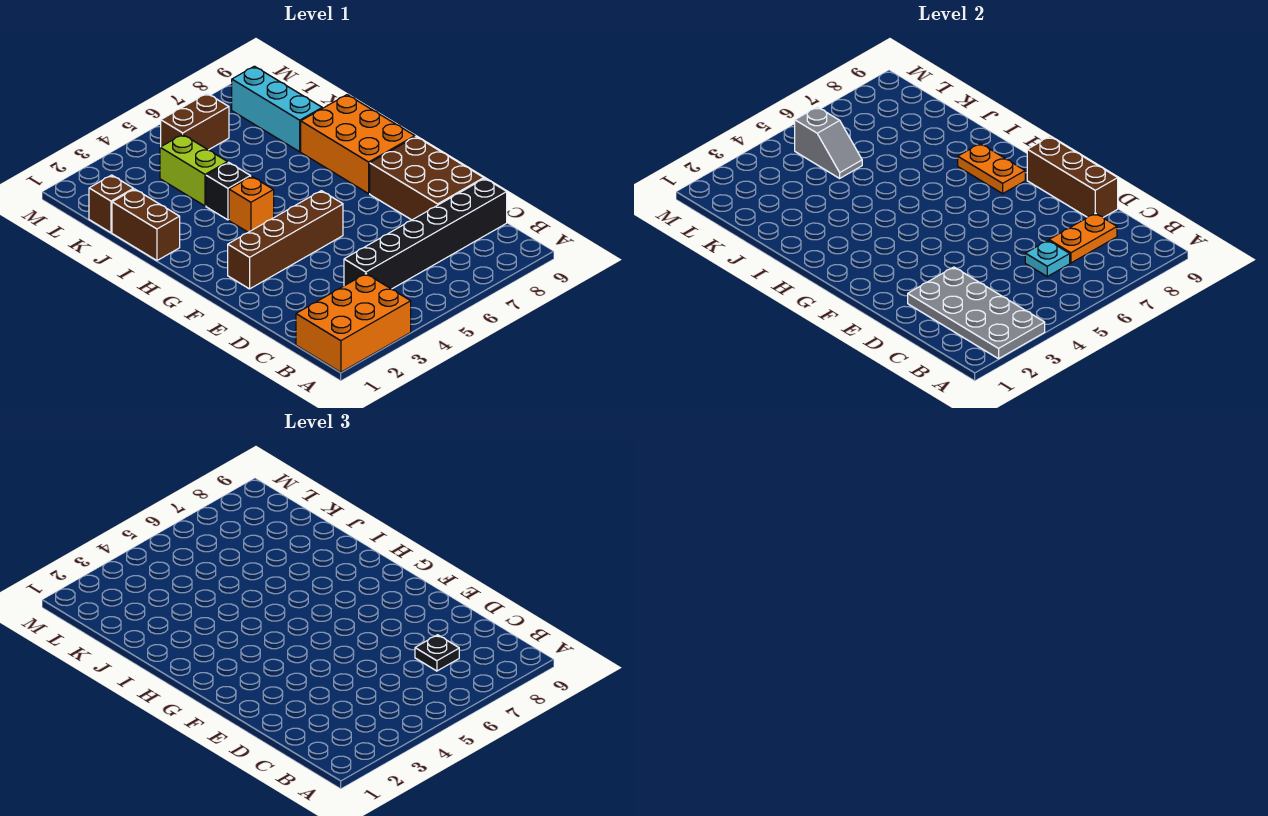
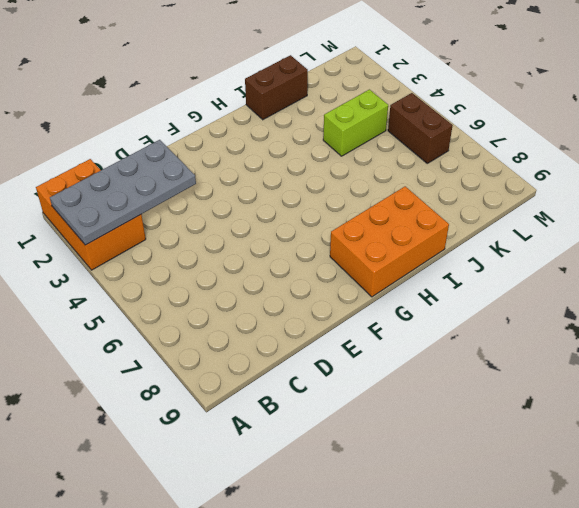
none -> black brick C4:C9 level 1
none -> brown brick D8:F9 level 1
none -> brown brick F2:F5 level 1

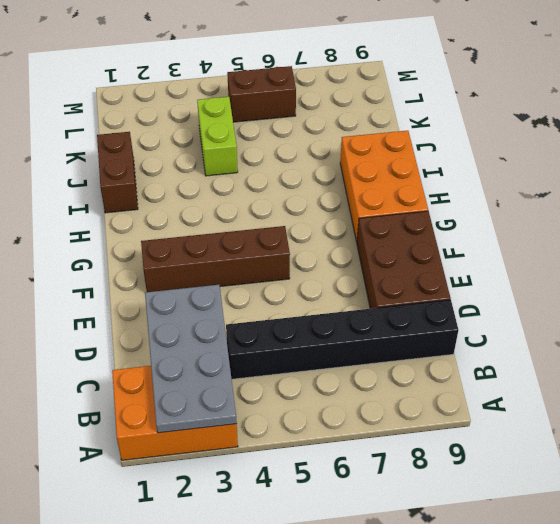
none -> orange brick H4 level 1
none -> black brick I4 level 1
none -> cyan brick J8:L8 level 1

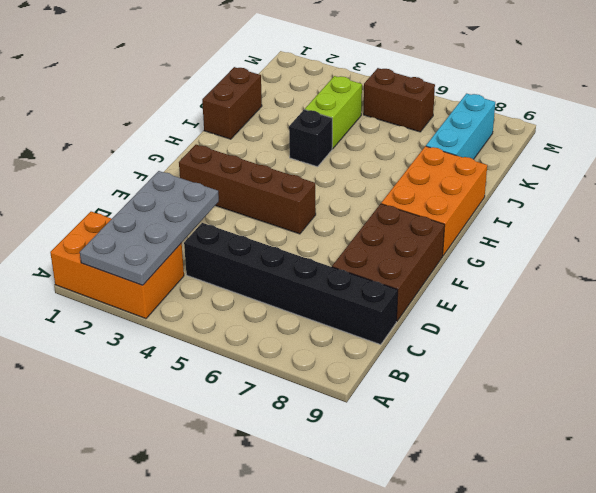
none -> orange brick H4 level 1
none -> brown brick K1 level 1
none -> cyan plate C6 level 2

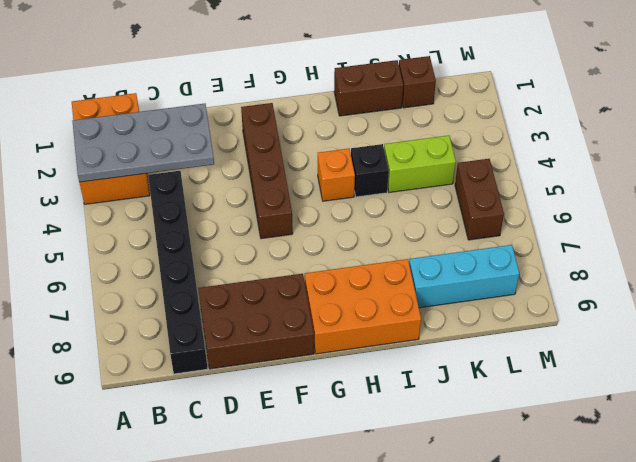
none -> cyan plate C6 level 2
none -> orange plate C7:C8 level 2
none -> brown brick D9:F9 level 2

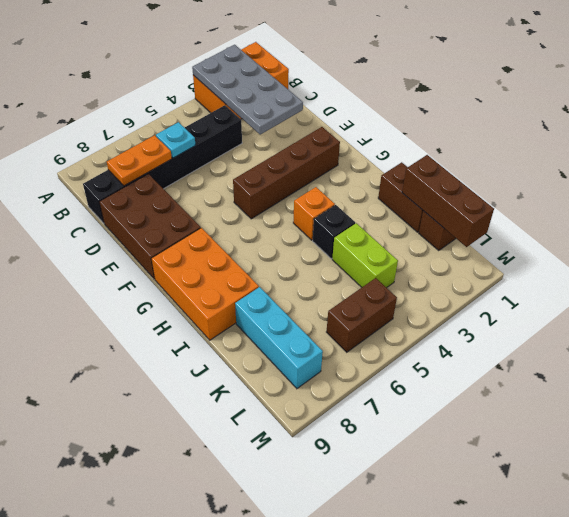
brown brick J1:L1 level 2 -> brown brick D9:F9 level 2
none -> orange plate G8:H8 level 2
none -> grey slope K5:L5 level 2 top L
none -> black plate C7 level 3

